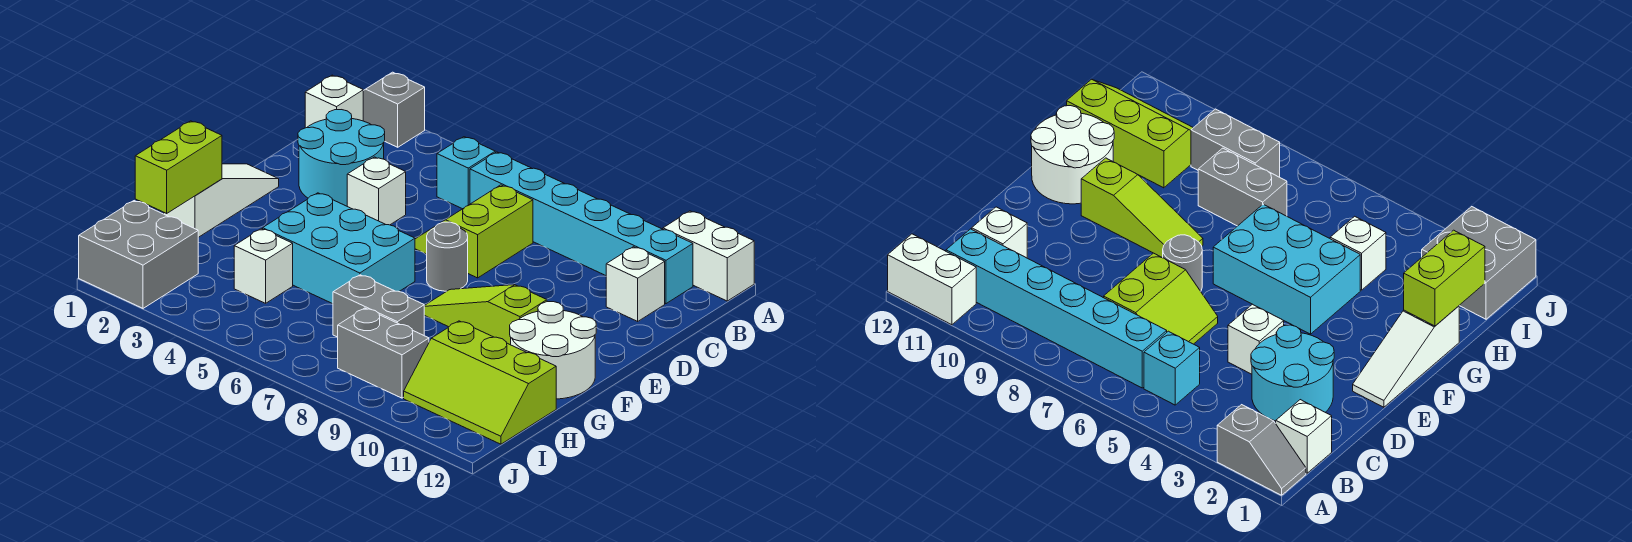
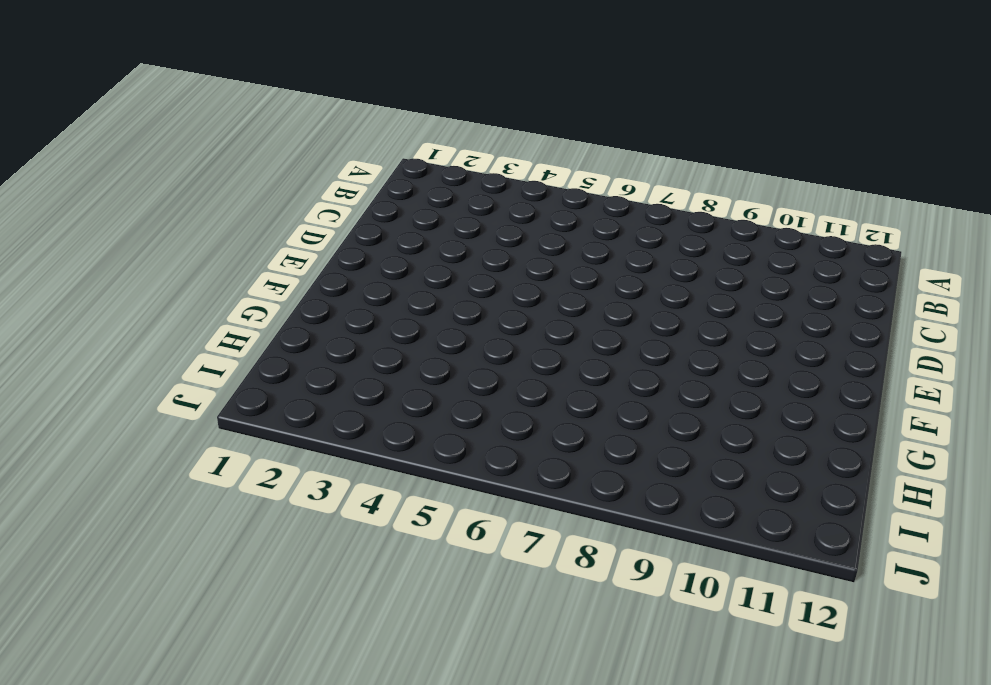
none -> grey slope A1:A2 level 1 top 2
none -> white brick A11:A12 level 1
none -> white brick B1 level 1

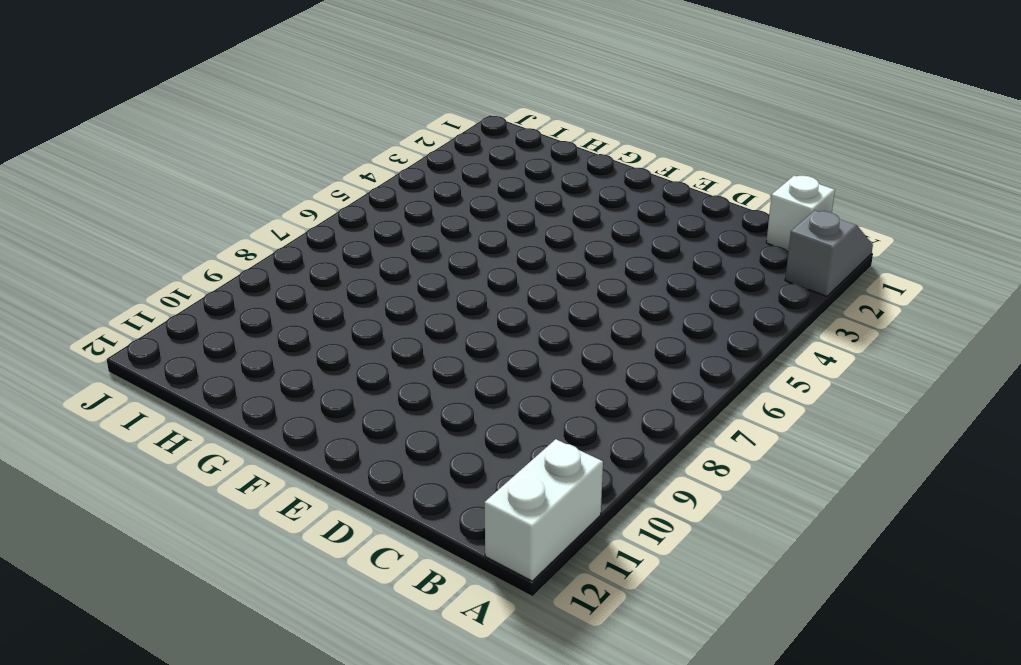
none -> cyan brick B5 level 1
none -> cyan brick B6:B11 level 1
none -> cyan round brick C2:D3 level 1

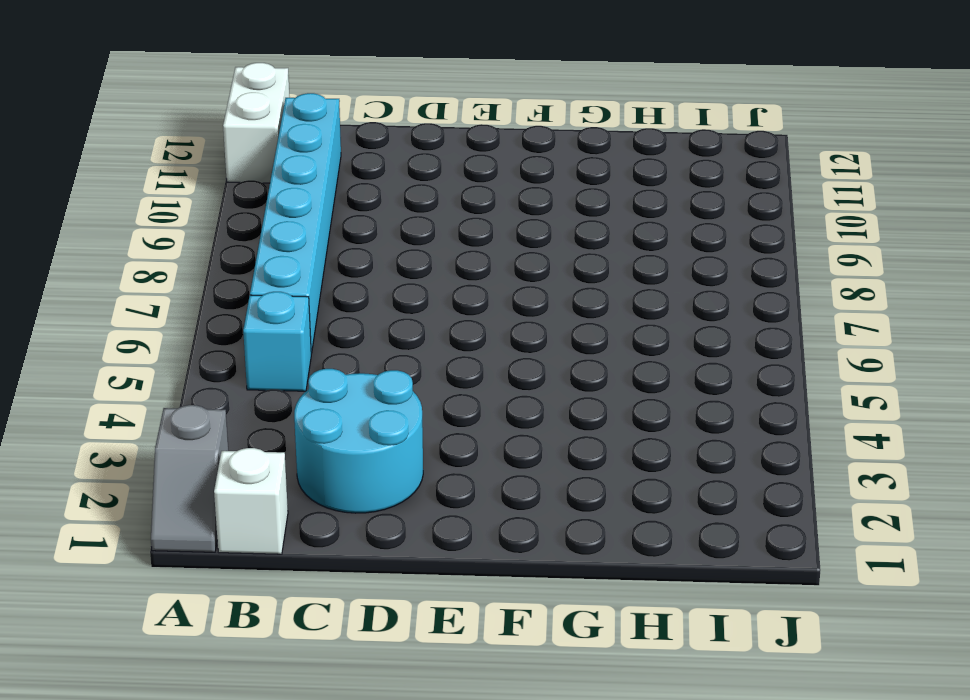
none -> lime slope C6:D7 level 1 top 7
none -> white brick C11 level 1
none -> white brick D4 level 1

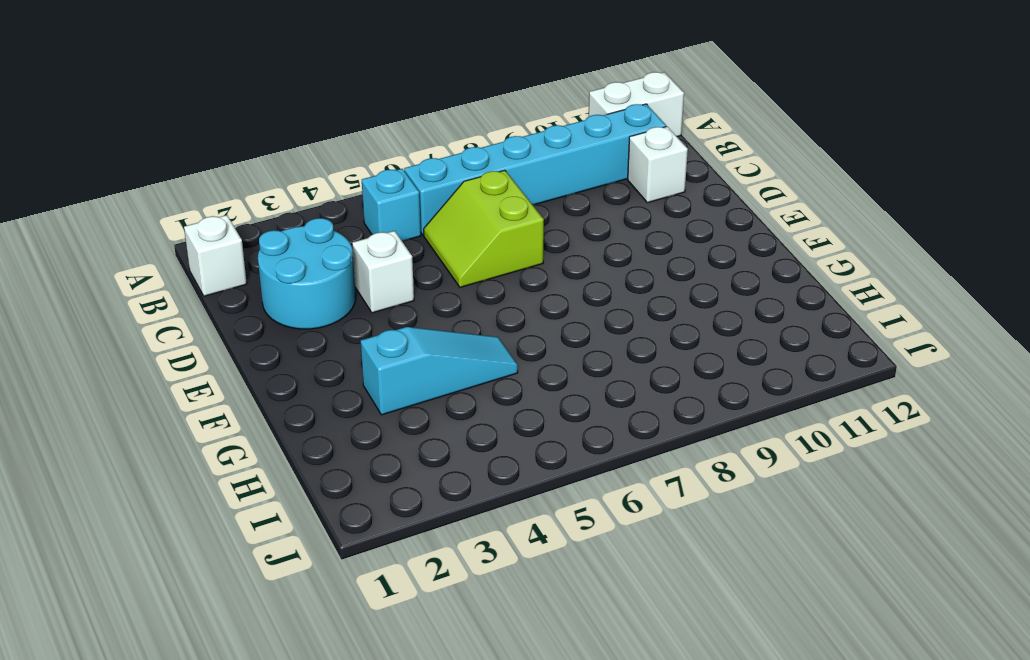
cyan slope G3:G5 level 1 top 3 -> cyan brick F4:G6 level 1
none -> grey slope A1:A2 level 1 top 2
none -> white slope E1:G1 level 1 top G
none -> grey round brick E7 level 1

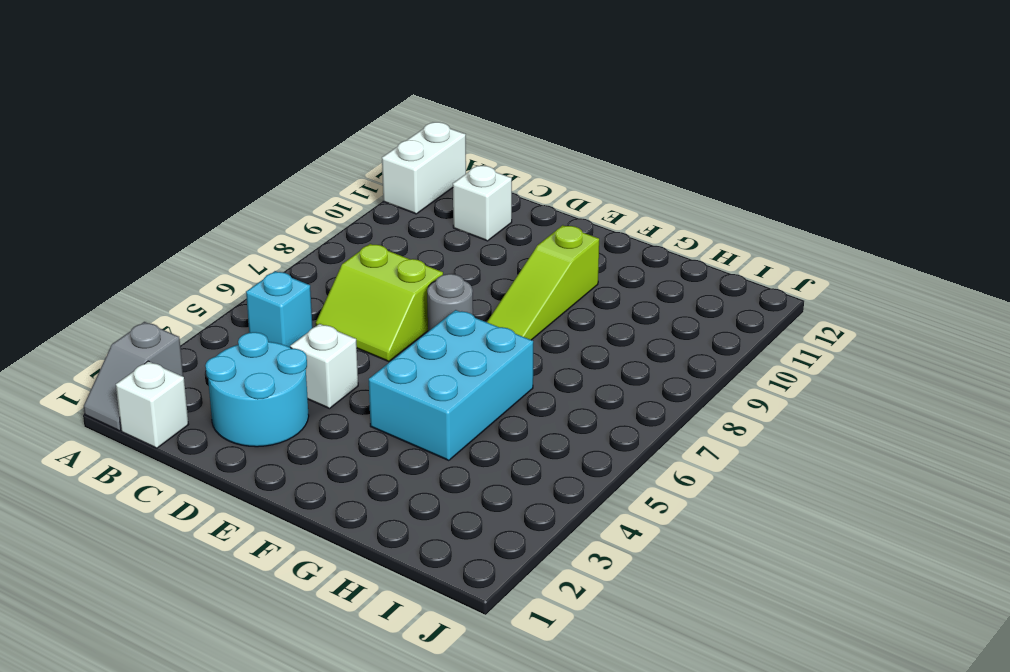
none -> cyan brick B6:B11 level 1
none -> white slope E1:G1 level 1 top G
none -> white round brick F11:G12 level 1

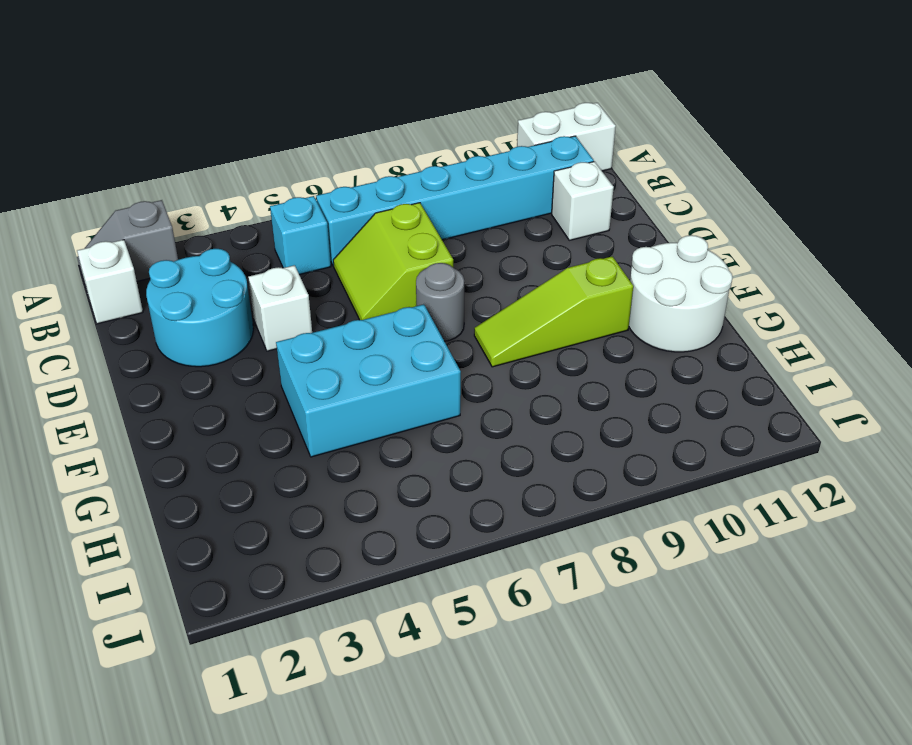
none -> white slope E1:G1 level 1 top G
none -> white brick H4 level 1
none -> grey brick H7:H8 level 1

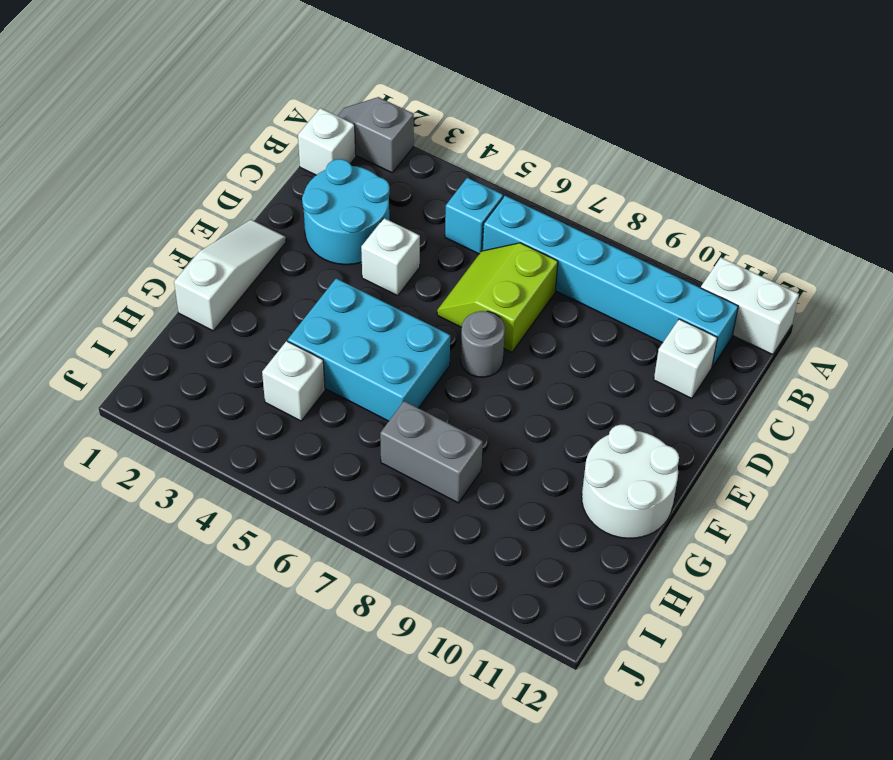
none -> lime slope F8:F10 level 1 top 10
none -> lime slope H10:I12 level 1 top H
none -> grey brick I1:J2 level 1

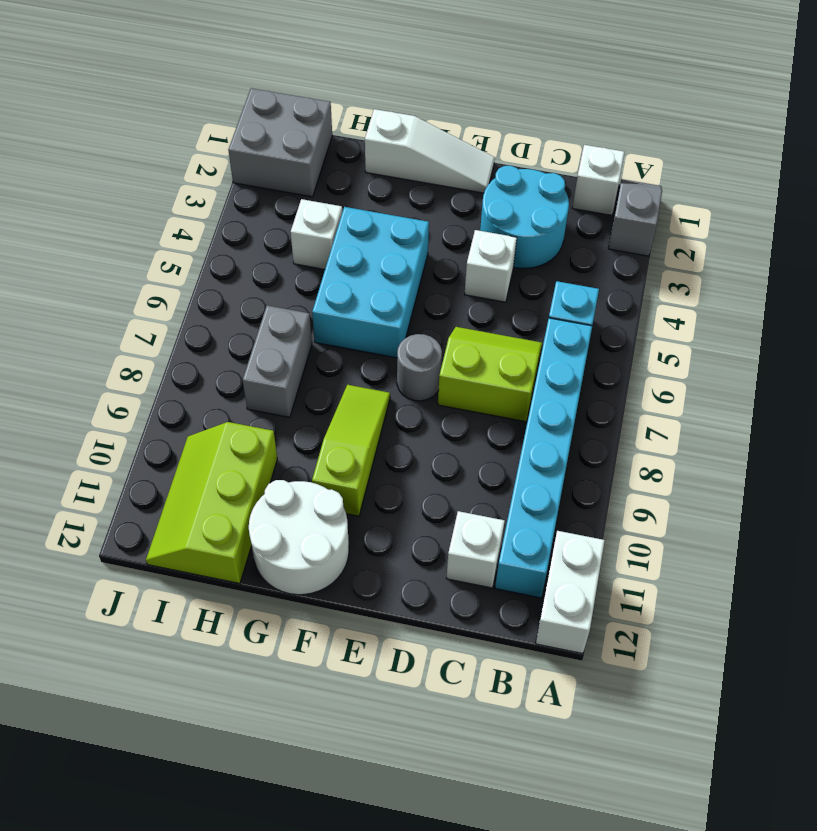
none -> grey brick I8:I9 level 1
none -> lime brick G1:H1 level 2

